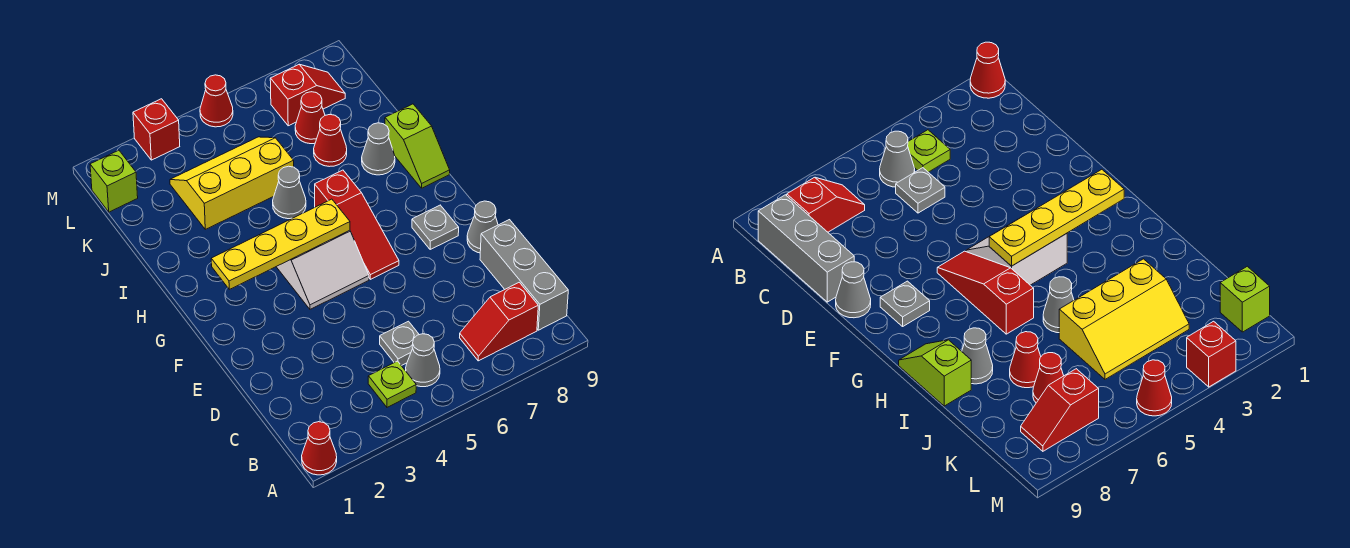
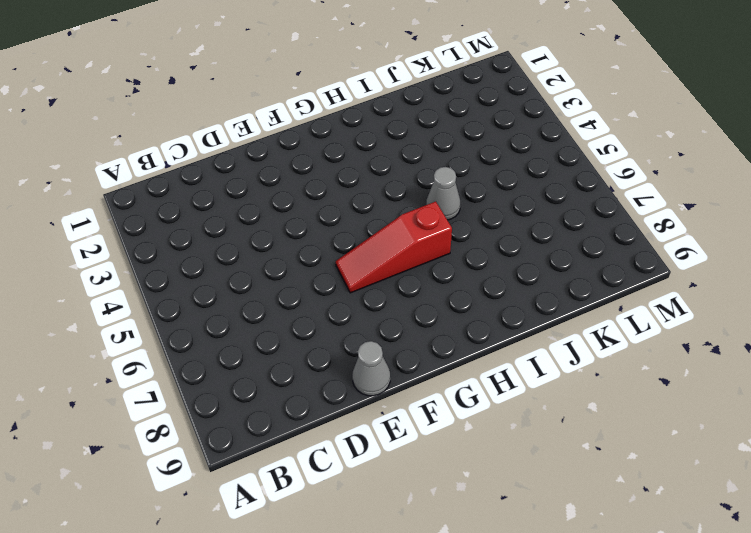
none -> red cone A1 level 1
none -> lime plate B4 level 1
none -> grey cone B5 level 1

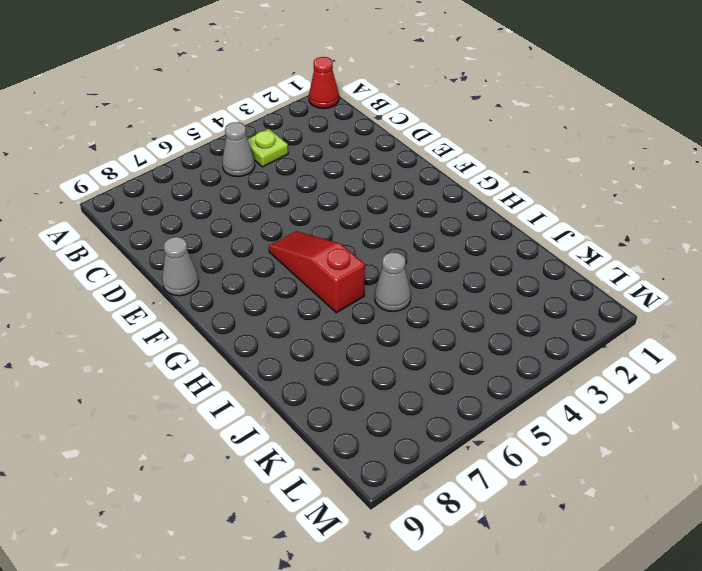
none -> red slope B7:B8 level 1 top 8
none -> grey brick B9:D9 level 1
none -> grey plate C5 level 1

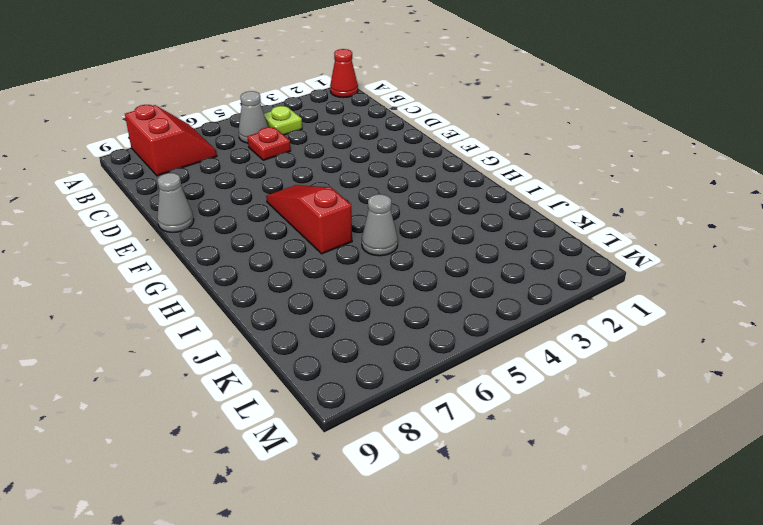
red slope A7:B8 level 1 top 8 -> red slope B7:B8 level 1 top 8
red plate C5 level 1 -> grey plate C5 level 1
none -> grey brick B9:D9 level 1
none -> white slope F4:G5 level 1 top G
none -> grey plate F8 level 1

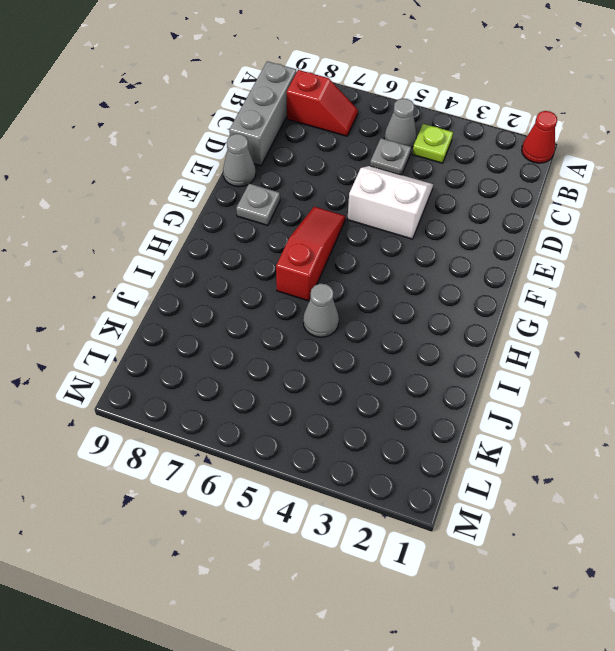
white slope D4:E5 level 1 top E -> white slope F4:G5 level 1 top G
none -> lime slope H9:I9 level 1 top I
none -> grey cone I8 level 1
none -> yellow slope J3:K5 level 1 top J

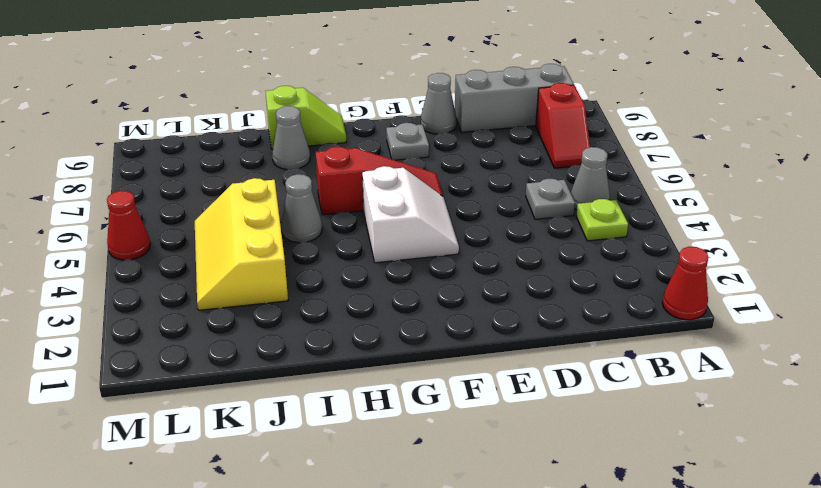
none -> red cone J7 level 1
none -> red cone K7 level 1
none -> lime brick L1 level 1

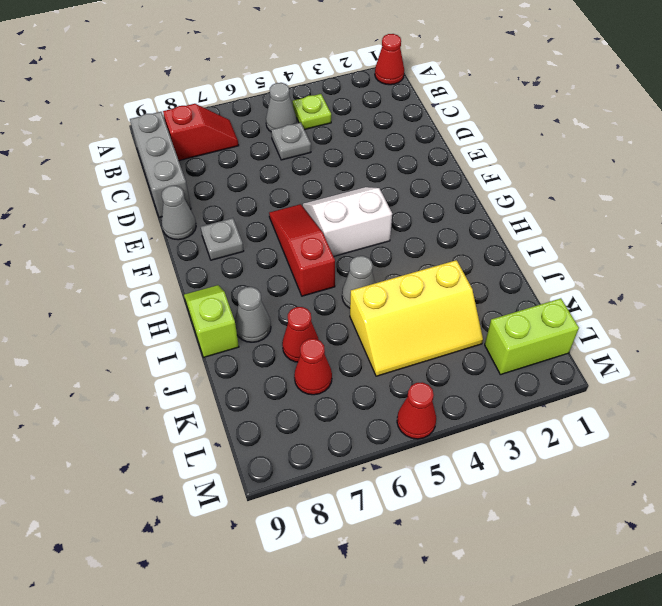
lime brick L1:L2 level 1 -> lime brick L1 level 1
none -> red slope L7:L8 level 1 top 7
none -> red brick M3 level 1
none -> yellow plate G2:G5 level 2

